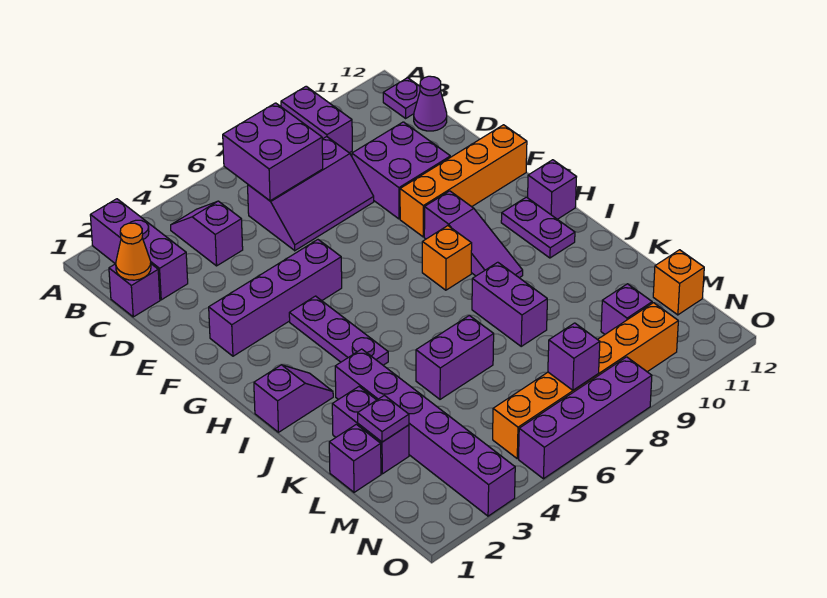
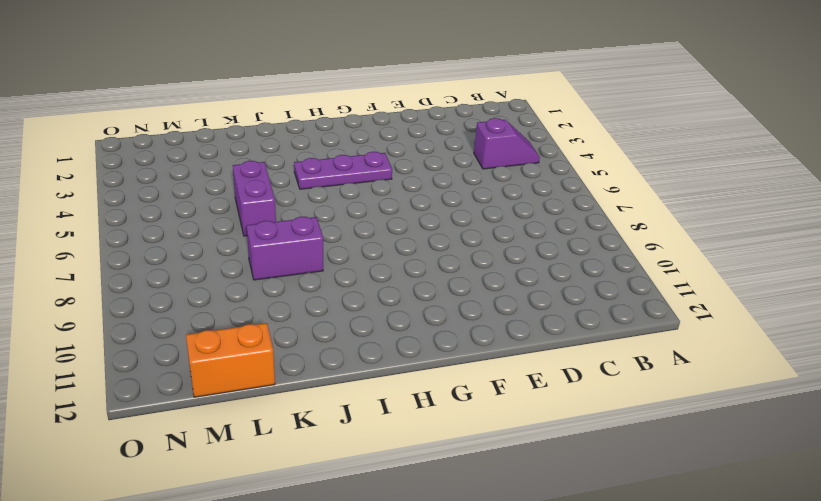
orange brick L12:M12 level 1 -> orange brick M12 level 1
none -> purple brick A2:C2 level 1
none -> purple brick A9:B9 level 1
none -> purple plate B12 level 1

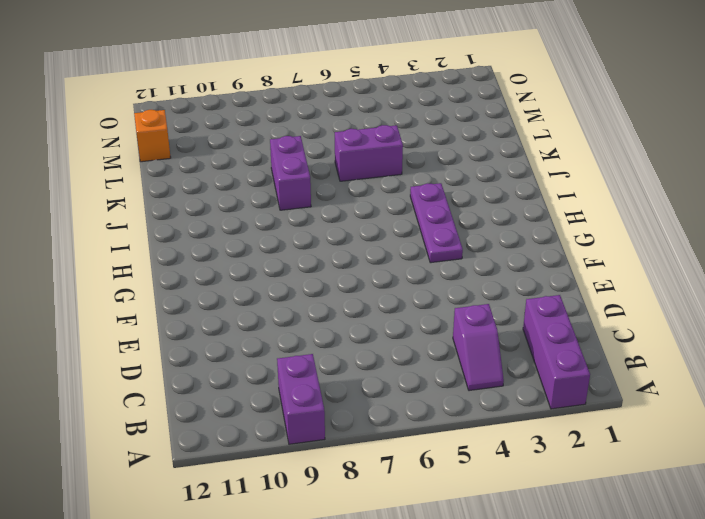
none -> purple plate B12 level 1
none -> purple brick C1 level 1
none -> purple slope C6:D8 level 1 top C

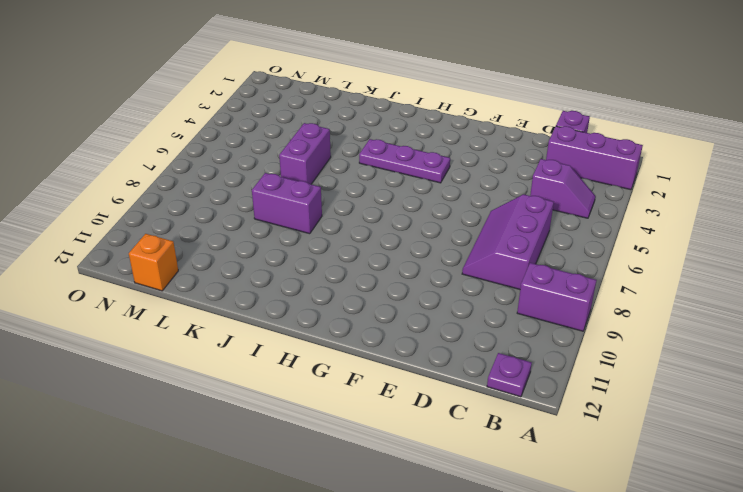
none -> purple cone C12 level 1
none -> purple brick D9:E10 level 1
none -> purple brick F2:F5 level 1

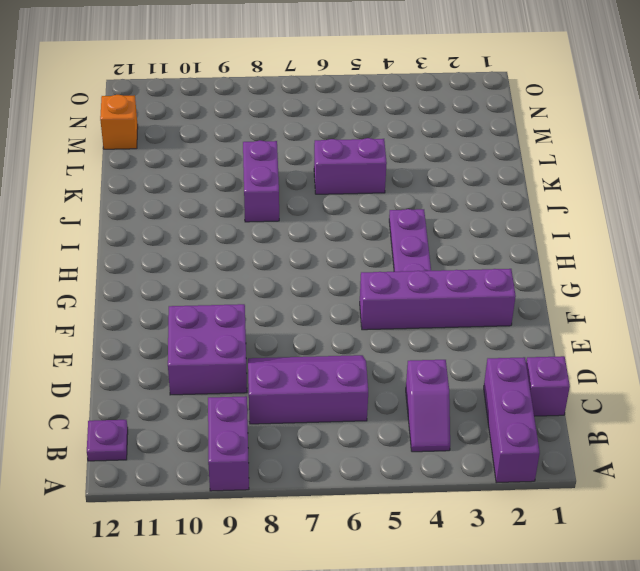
none -> purple cone C12 level 1
none -> orange brick F9:F12 level 1
none -> purple slope G9:I9 level 1 top G

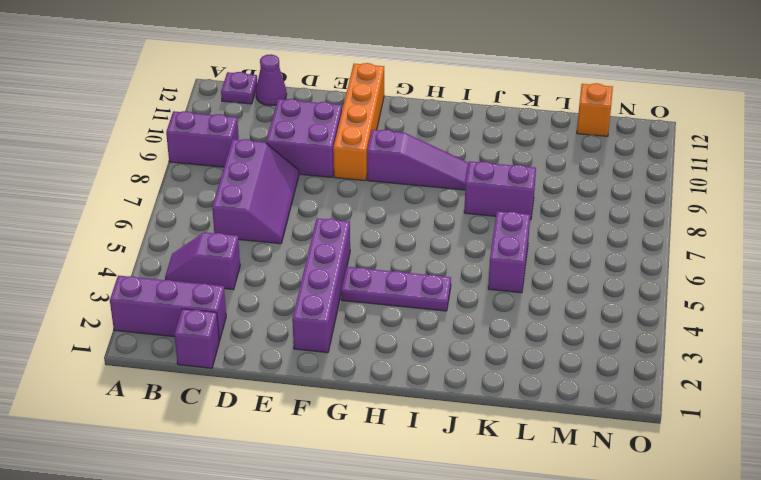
none -> orange brick H8 level 1
none -> purple plate H11:I11 level 1
none -> purple brick H12 level 1

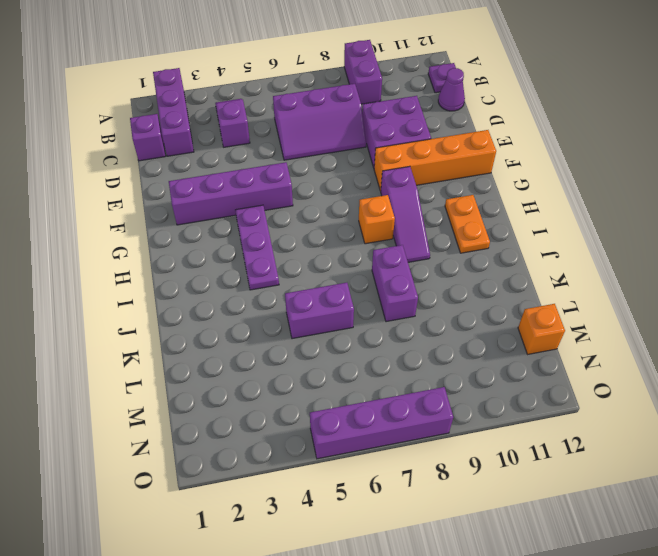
orange plate H11:I11 level 1 -> purple plate H11:I11 level 1
none -> purple brick H12 level 1
none -> purple slope I1:I2 level 1 top 1
none -> purple brick J3:O3 level 1

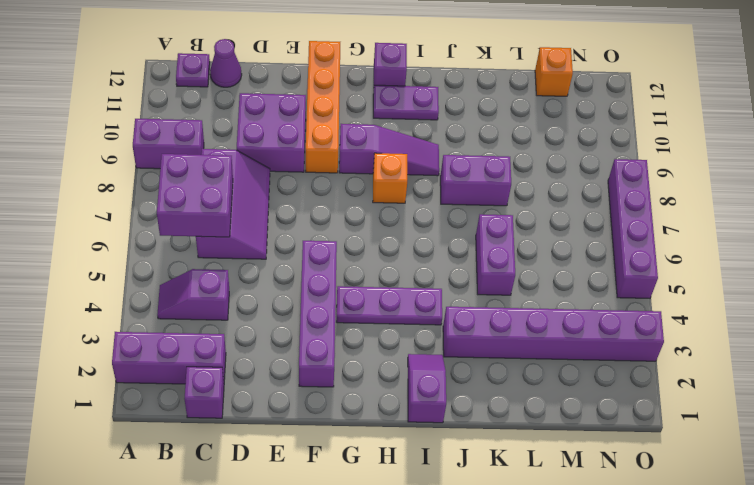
none -> purple brick K2:L2 level 1
none -> purple brick L1 level 1
none -> purple brick M10 level 1

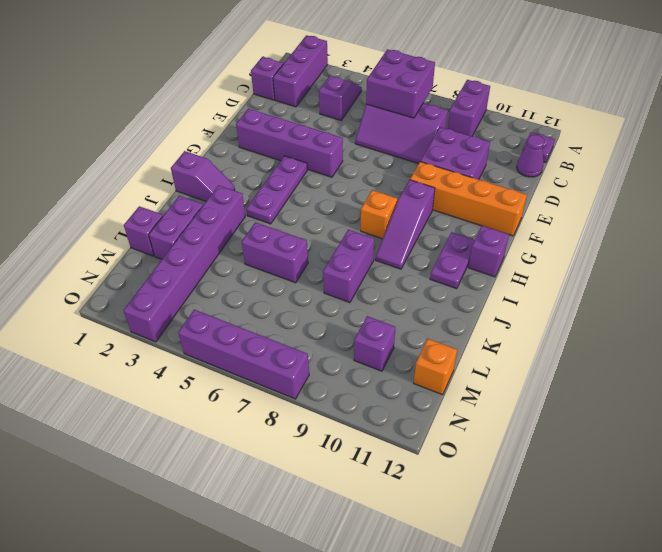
none -> orange brick N5:N10 level 1
none -> orange cone C1 level 2
none -> purple plate L2 level 2

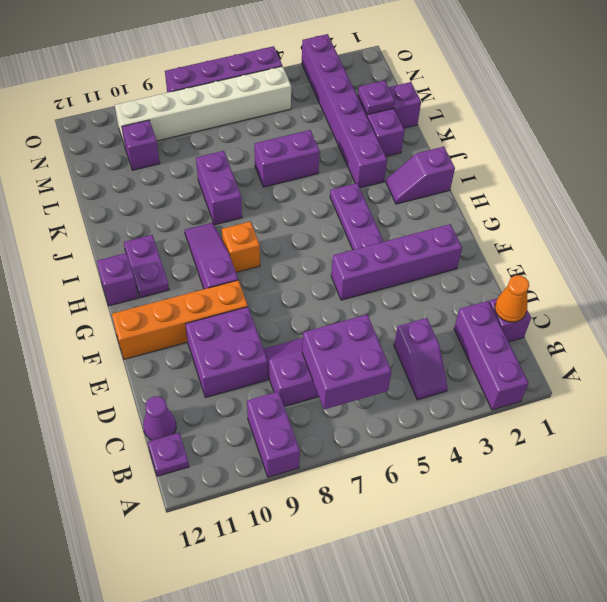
white brick N5:N10 level 1 -> orange brick N5:N10 level 1
none -> orange brick M12 level 1
none -> purple brick N7 level 2

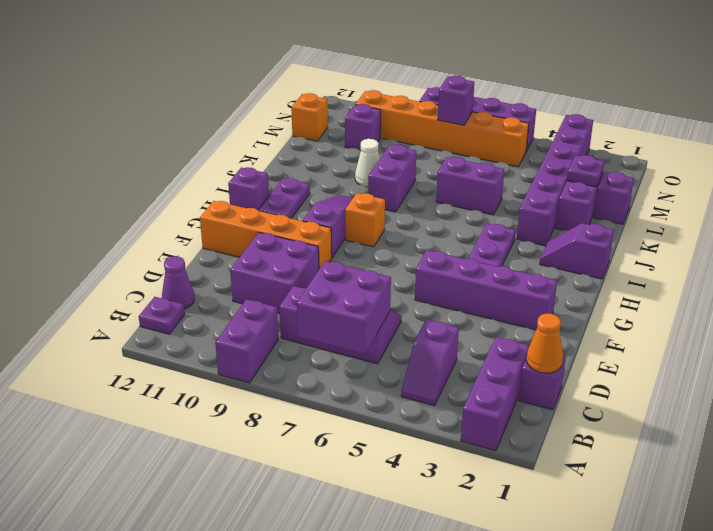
white cone K9 level 1 -> none

